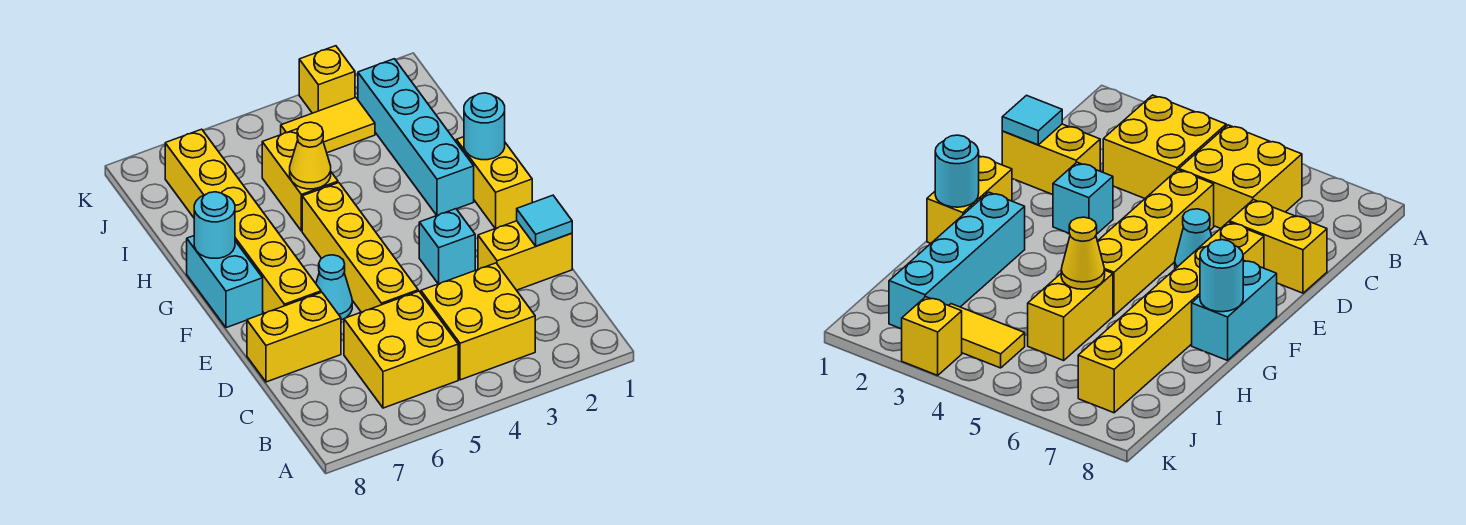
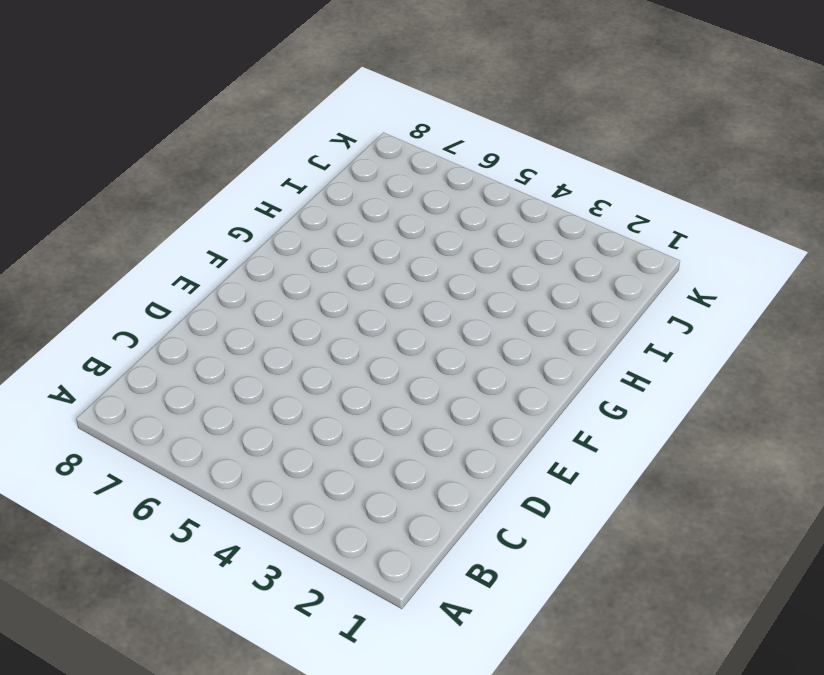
none -> yellow brick B3:C4 level 1
none -> yellow brick B5:C6 level 1
none -> yellow brick D1:D2 level 1

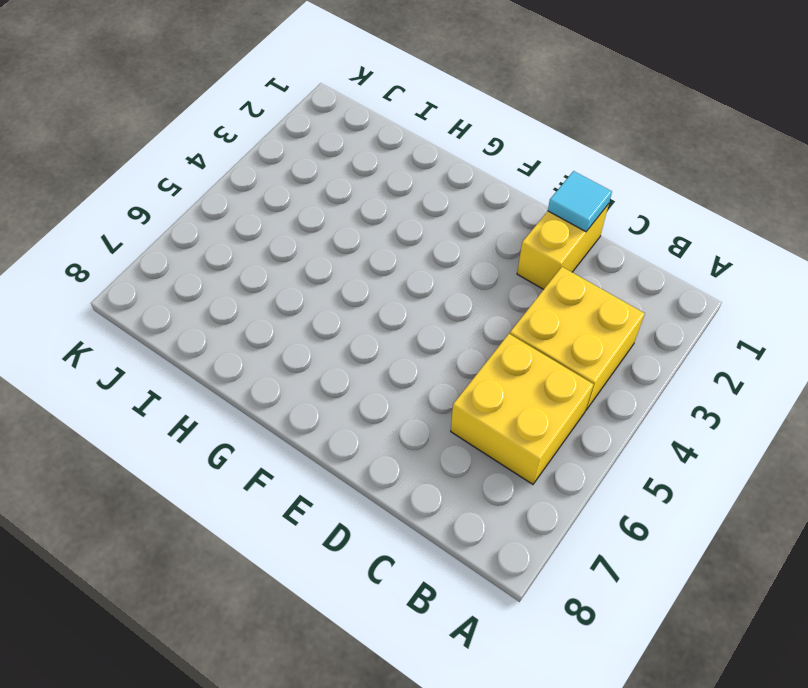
none -> yellow brick D5:G5 level 1
none -> yellow brick D7:D8 level 1
none -> cyan brick E3 level 1

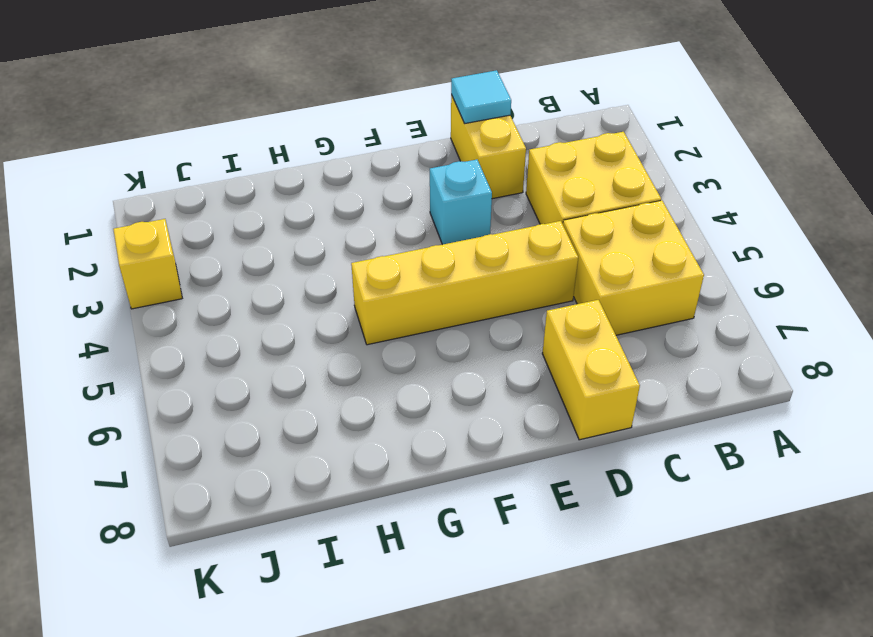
none -> cyan cone E6 level 1
none -> yellow brick E7:J7 level 1
none -> yellow brick F1:G1 level 1

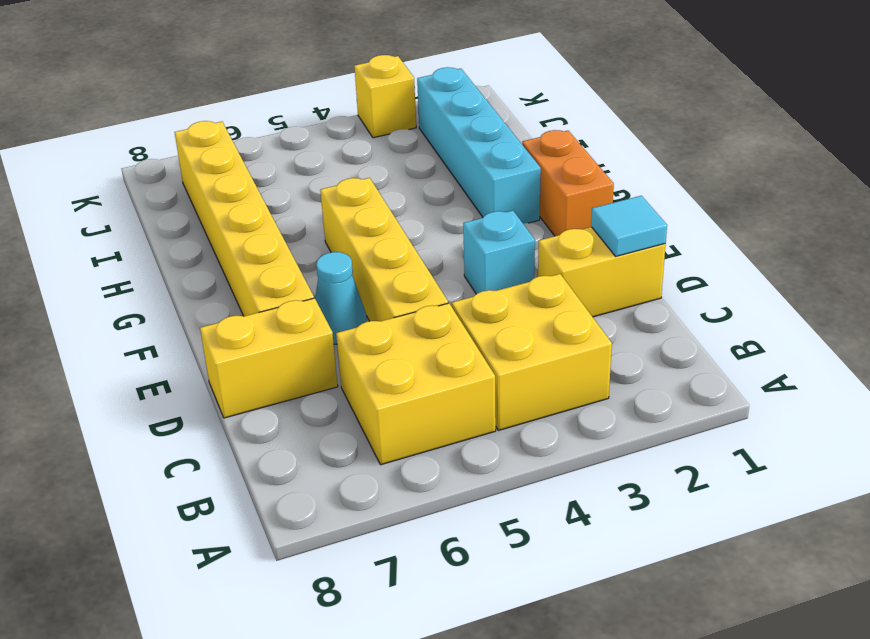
orange brick F1:G1 level 1 -> yellow brick F1:G1 level 1
none -> cyan brick F8:G8 level 1
none -> yellow brick H5:I5 level 1
none -> yellow tile J3:J4 level 1

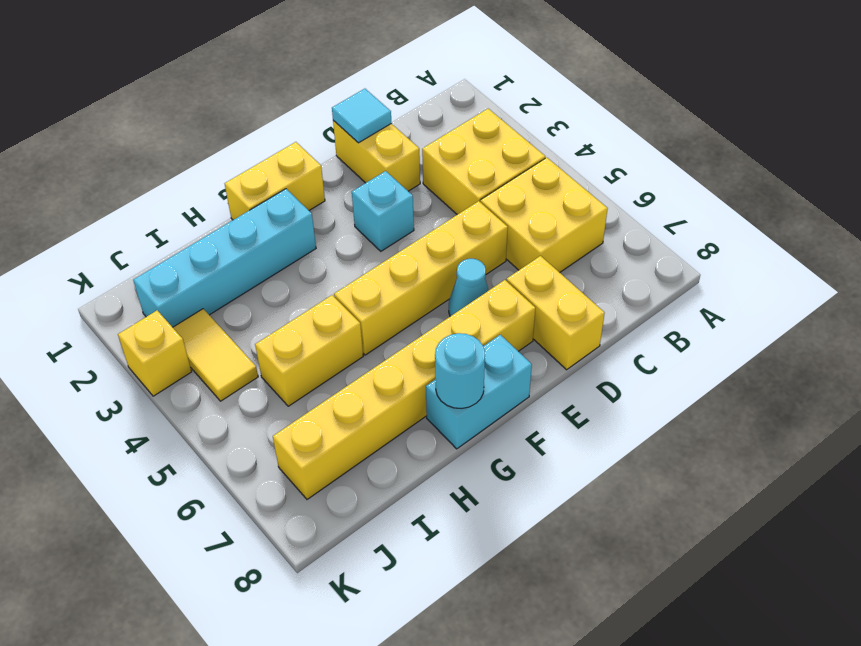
none -> cyan round brick G1 level 2
none -> yellow cone H5 level 2

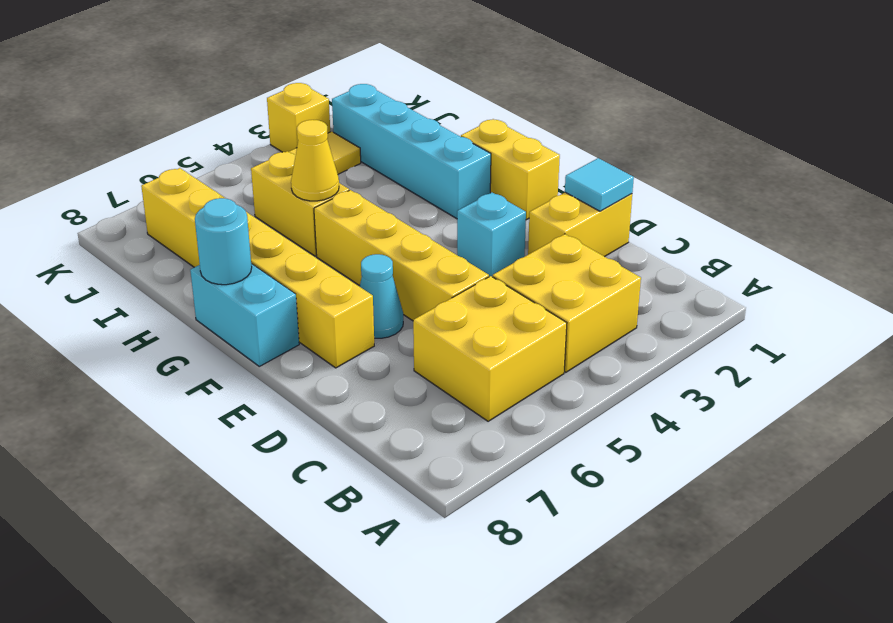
none -> yellow brick D7:D8 level 1
none -> cyan round brick G1 level 2

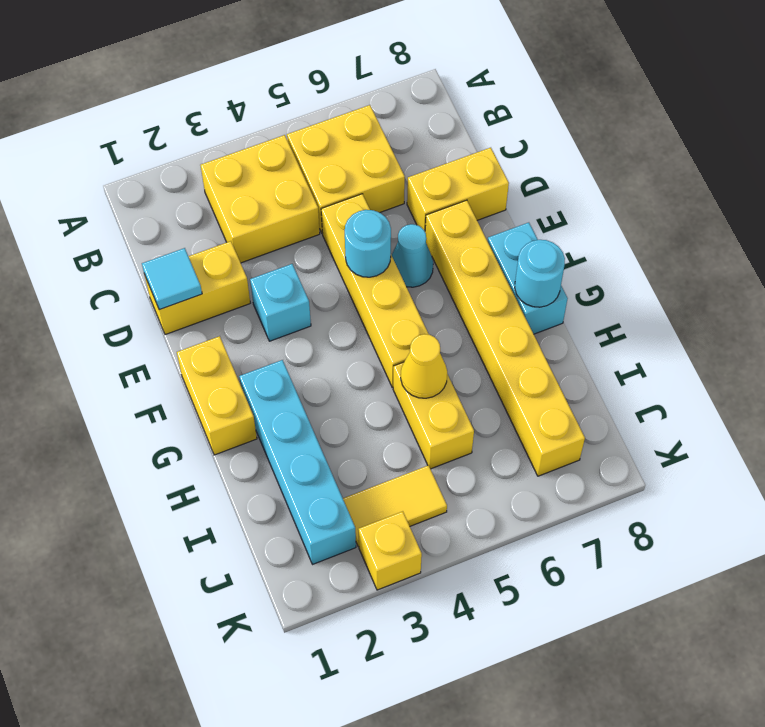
cyan round brick E5 level 2 -> cyan round brick G1 level 2

